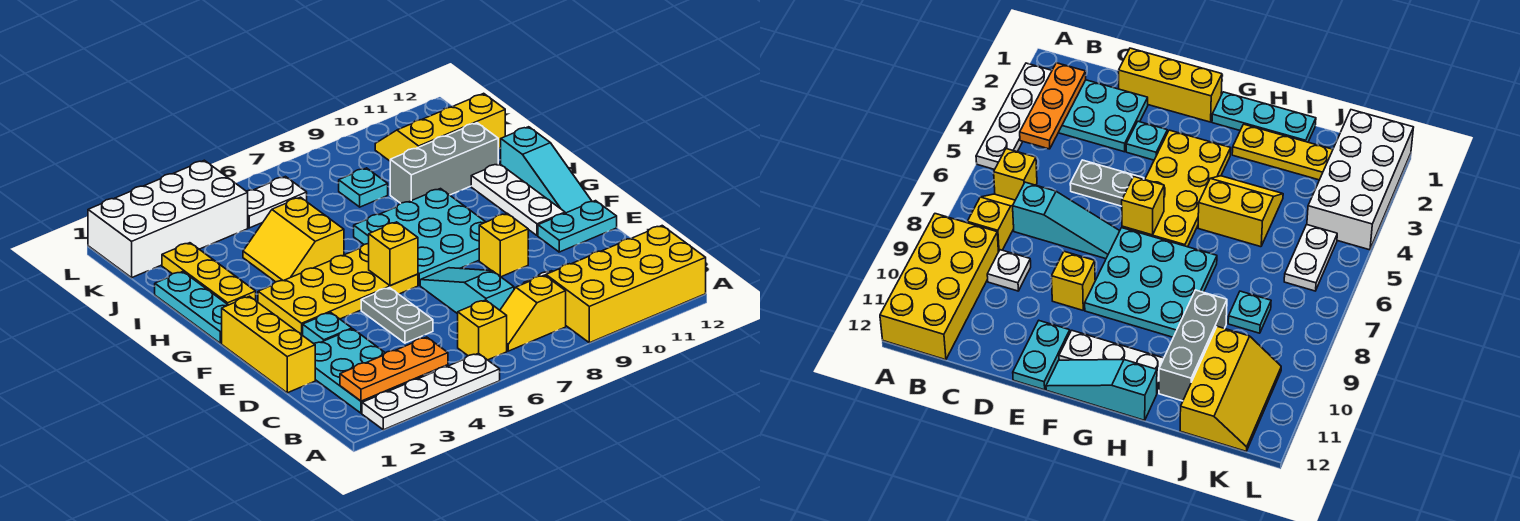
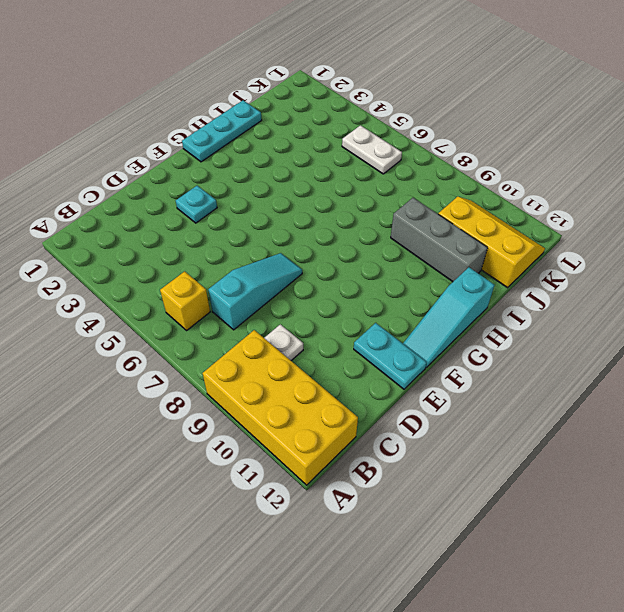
none -> white plate A2:A5 level 1
none -> cyan plate B2:D3 level 1
none -> yellow slope B7:B8 level 1 top 8

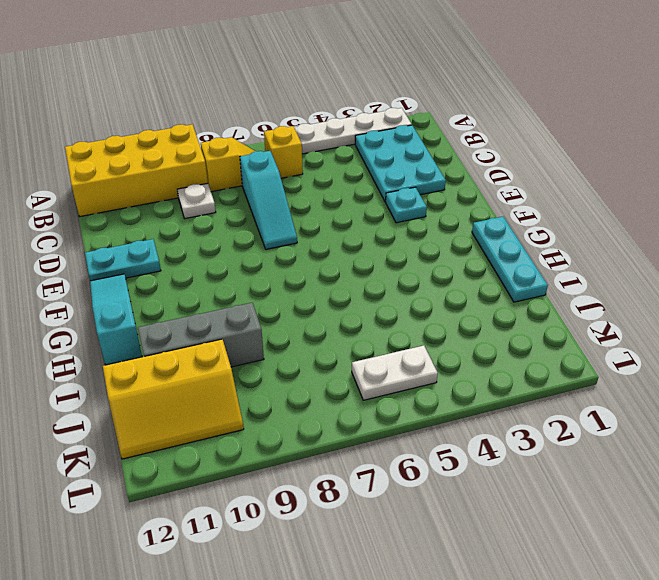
none -> yellow brick D1:F1 level 1
none -> grey plate D5:E5 level 1
none -> yellow brick E9 level 1

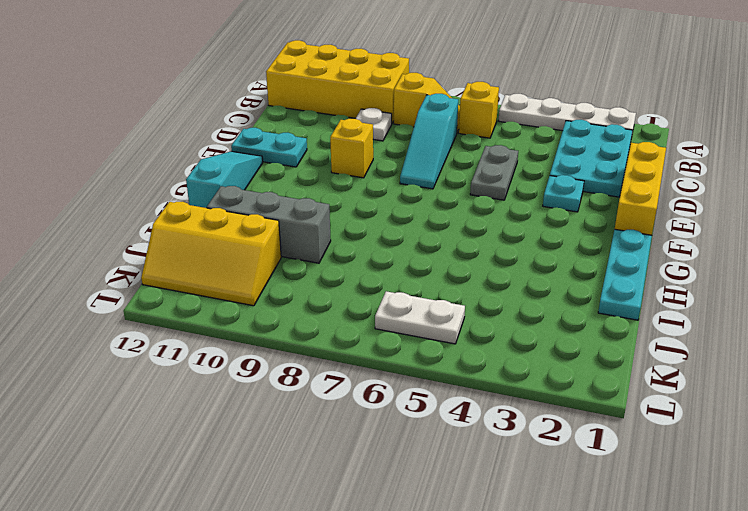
none -> yellow plate F3:G6 level 1
none -> cyan plate F7:H9 level 1
none -> white plate F11:H11 level 1

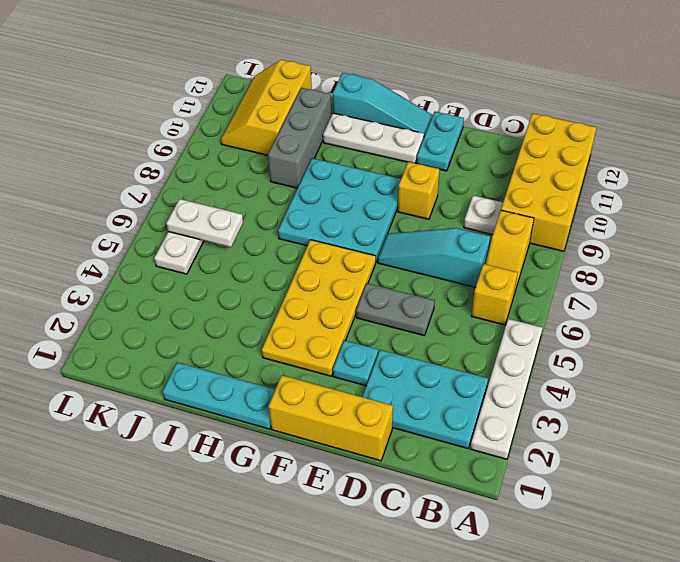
white plate J6:K6 level 2 -> none
none -> yellow plate H2:J2 level 1
none -> yellow slope H4:I5 level 1 top 5
none -> cyan plate J8 level 1

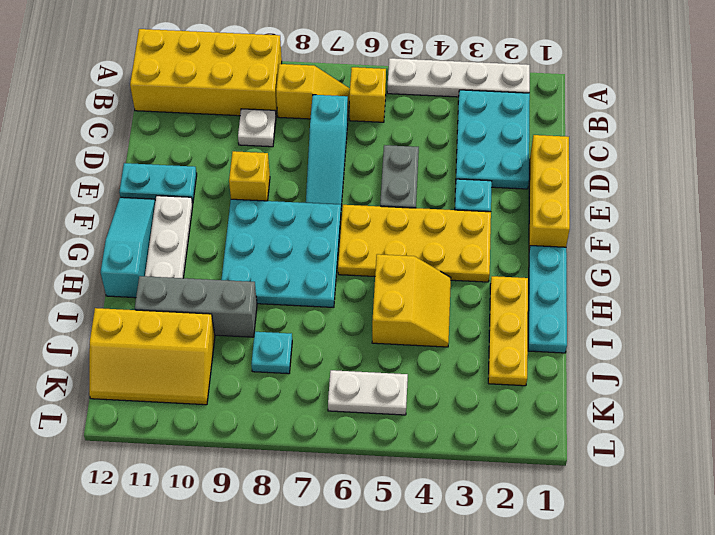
none -> white brick K1:L4 level 1
none -> orange plate B2:B4 level 2
none -> yellow brick F6 level 2

